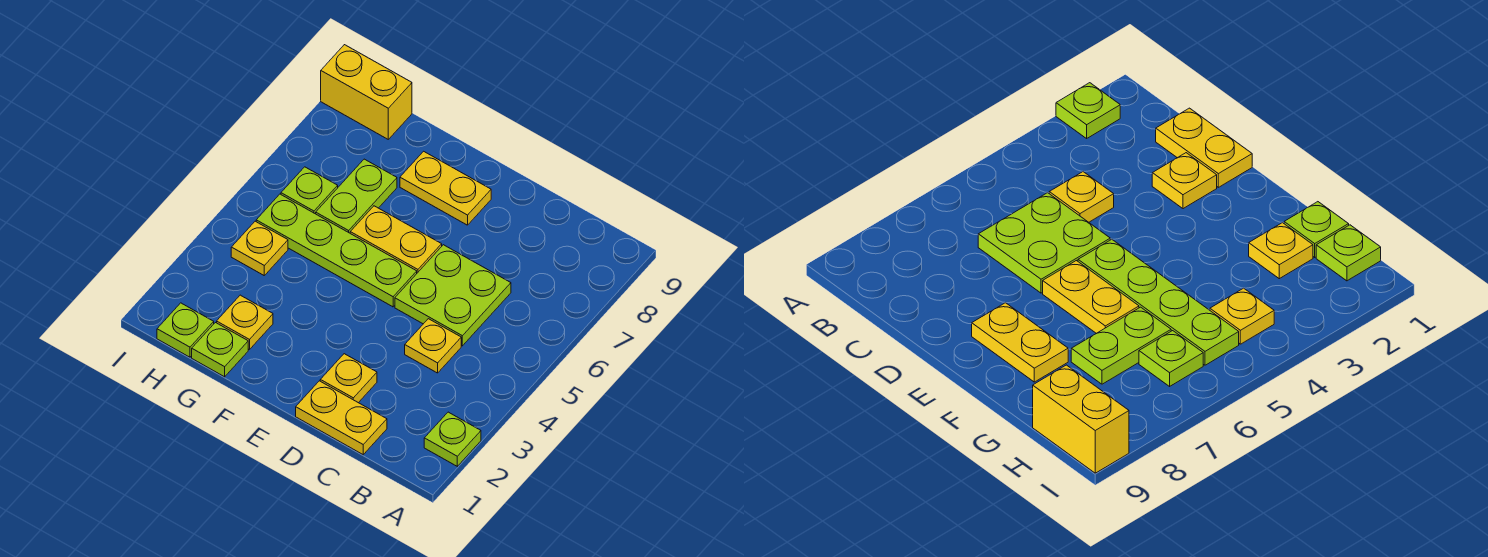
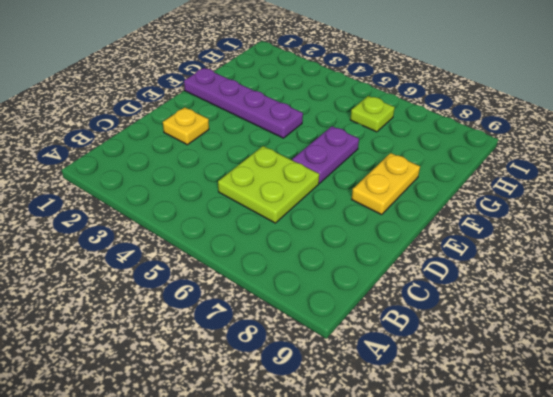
purple plate E6:F6 level 1 -> yellow plate E6:F6 level 1
purple plate F1:F4 level 1 -> none
none -> lime plate A2 level 1
none -> yellow plate C1:D1 level 1
none -> yellow plate C4 level 1

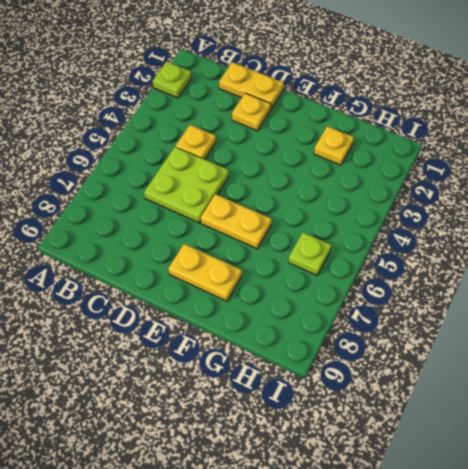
none -> lime plate E5:H5 level 1
none -> lime plate G1 level 1
none -> lime plate G6:G7 level 1

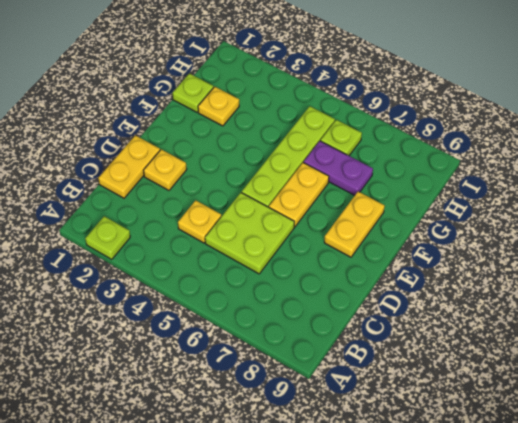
purple plate G6:G7 level 1 -> lime plate G6:G7 level 1
none -> lime plate H1 level 1
none -> yellow plate H4 level 1
none -> yellow brick H9:I9 level 1

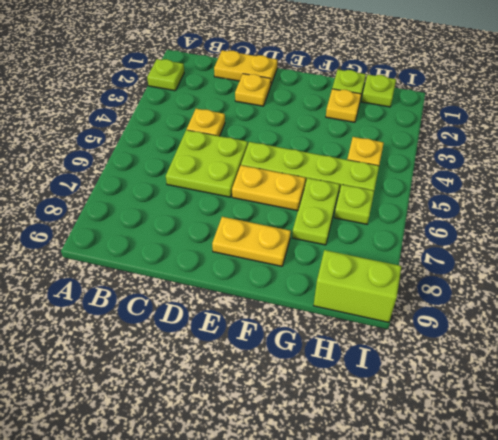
lime brick H9:I9 level 1 -> yellow brick H9:I9 level 1

